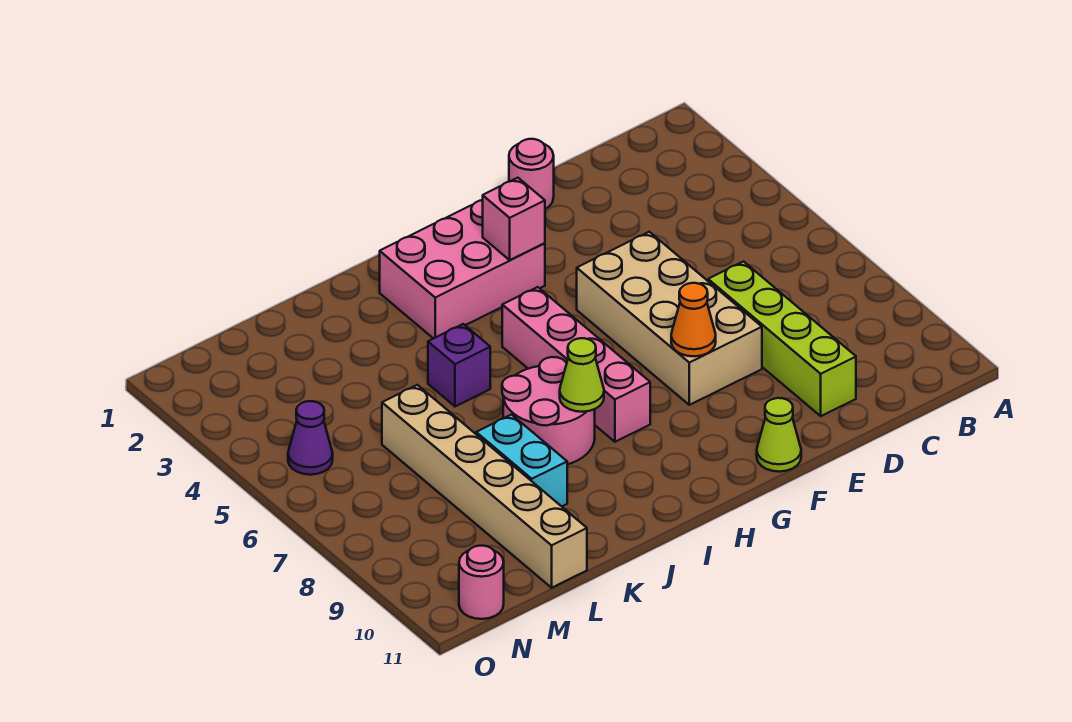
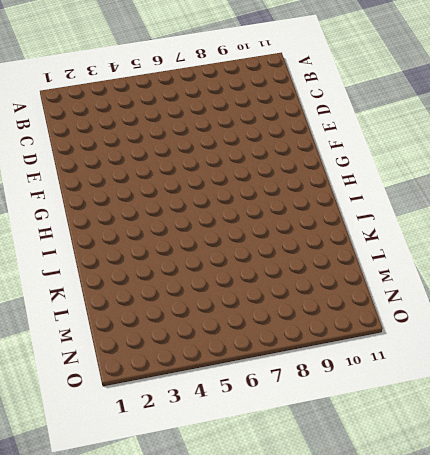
none -> lime brick D7:D10 level 1
none -> pink round brick E1 level 1
none -> tan brick E5:F8 level 1

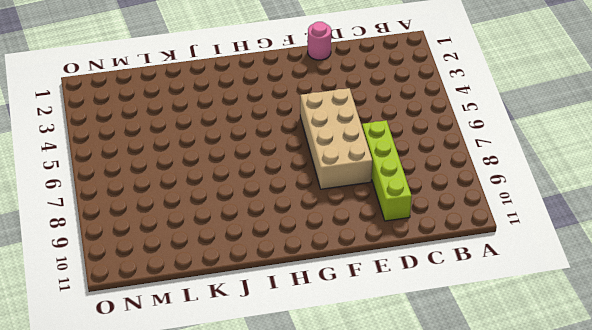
none -> lime cone F11 level 1
none -> pink brick G2:I3 level 1
none -> pink brick H5:H8 level 1

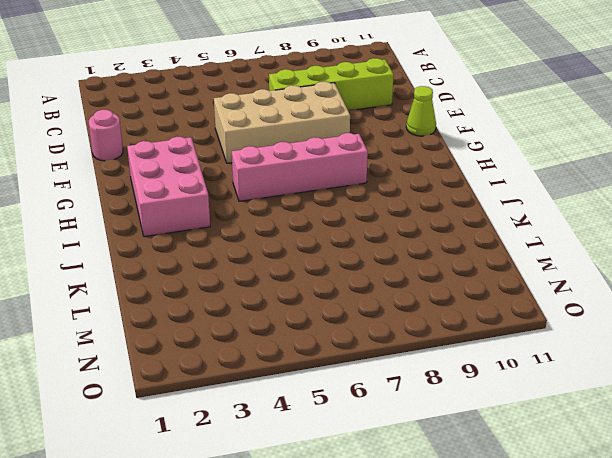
none -> pink round brick I7:J8 level 1
none -> purple brick J5 level 1
none -> cyan brick K8:K9 level 1

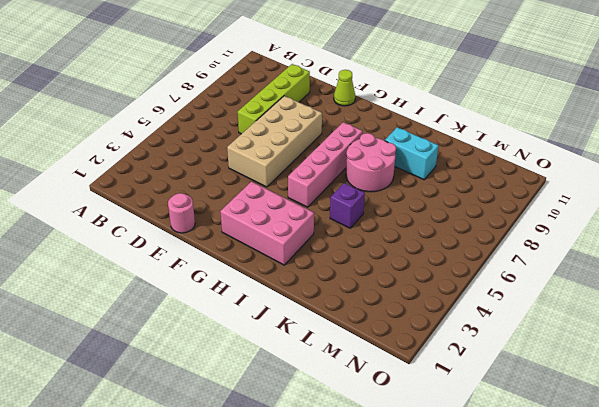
cyan brick J9:K9 level 1 -> cyan brick K8:K9 level 1
none -> tan brick L6:L11 level 1
none -> purple cone N5 level 1
none -> pink round brick N11 level 1

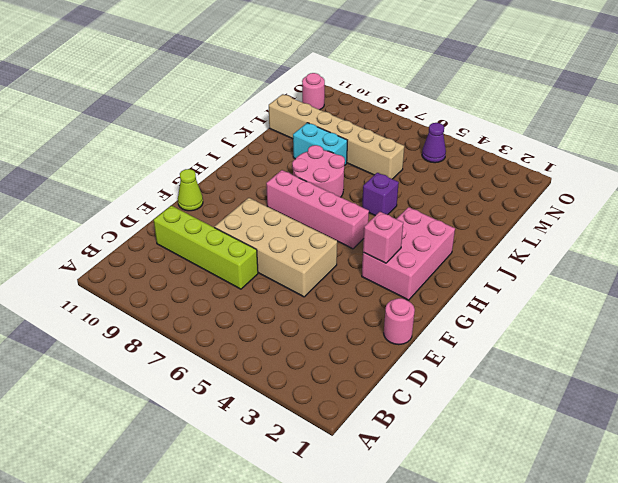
none -> orange cone F8 level 2
none -> lime cone I8 level 2

